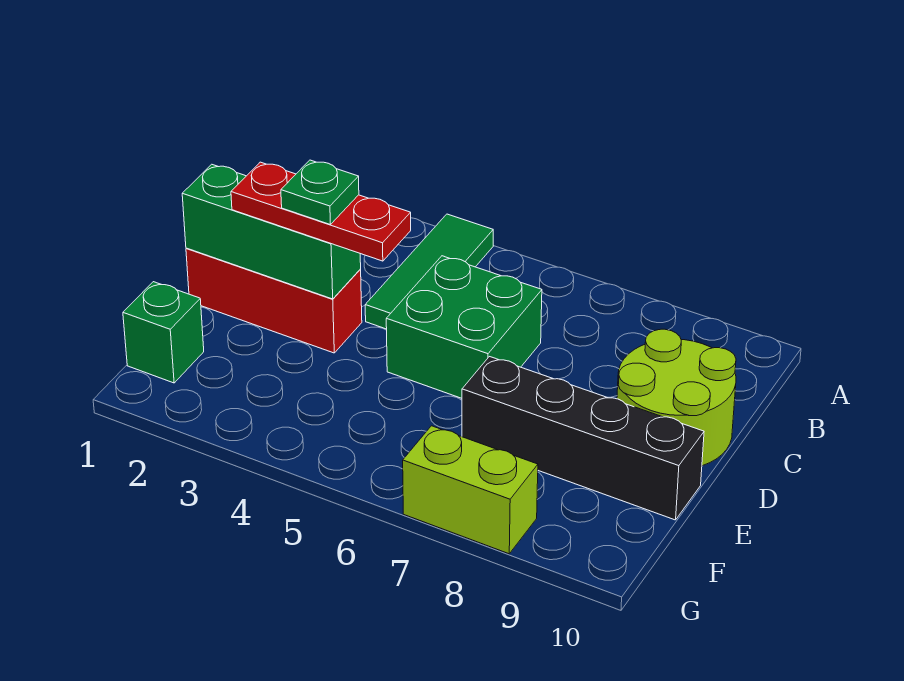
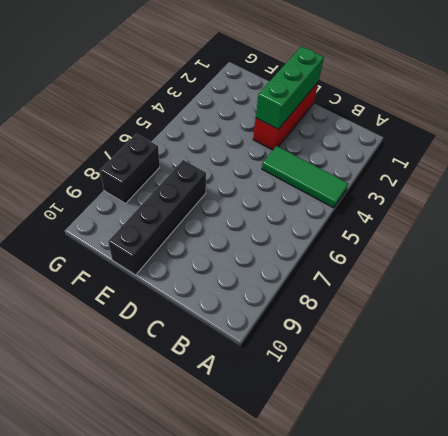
black brick G7:G8 level 1 -> lime brick G7:G8 level 1
none -> green brick C5:D6 level 1
none -> lime round brick C9:D10 level 1

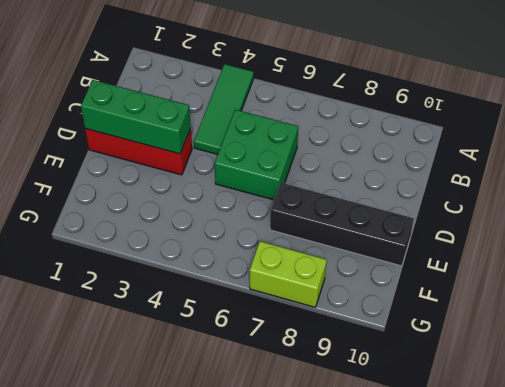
none -> lime round brick C9:D10 level 1
none -> green brick F1 level 1

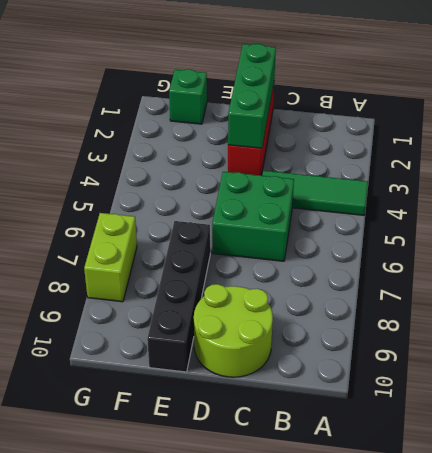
none -> red plate D2:D4 level 3
none -> green plate D3 level 4

